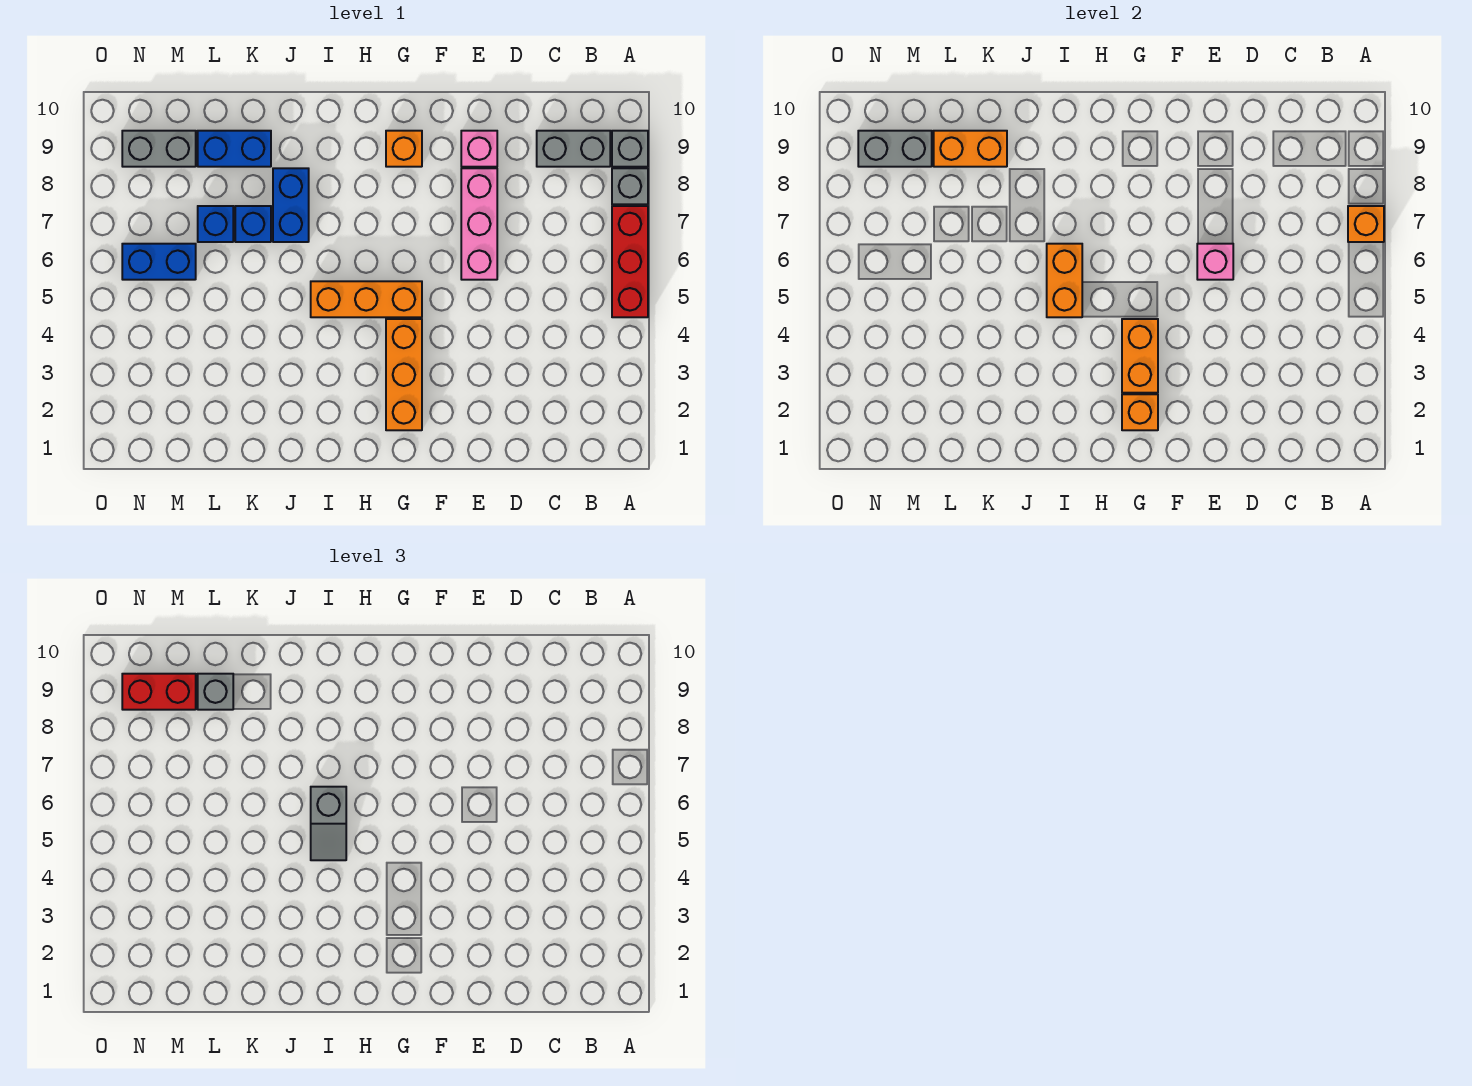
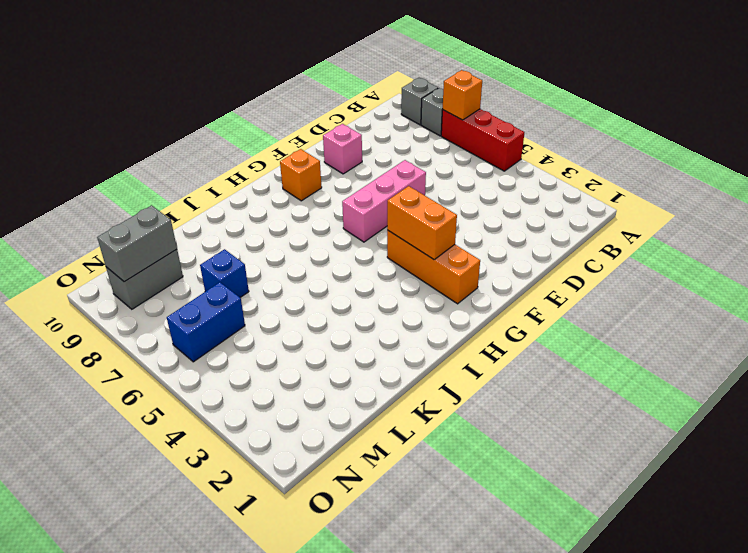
pink brick E6:G6 level 1 -> pink brick E6:E8 level 1
none -> grey brick B9:C9 level 1
none -> orange brick G5:I5 level 1
none -> blue brick J7:J8 level 1

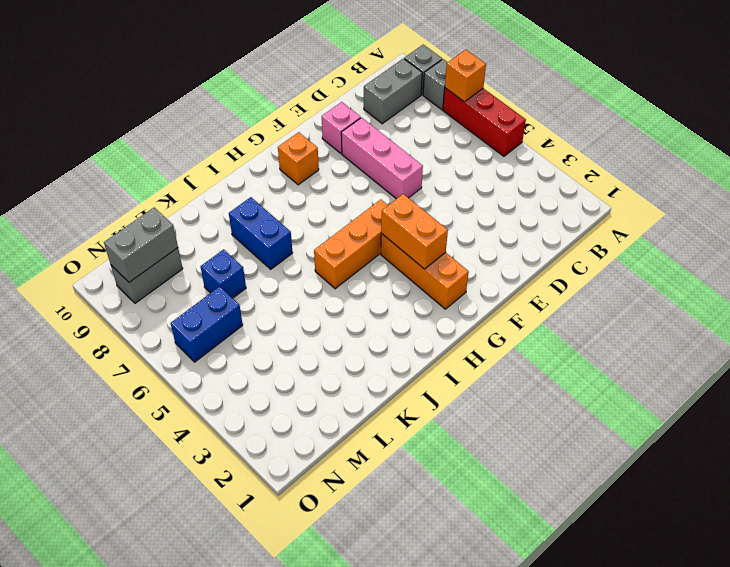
none -> blue brick K7 level 1
none -> blue brick K9:L9 level 1
none -> pink brick E6 level 2

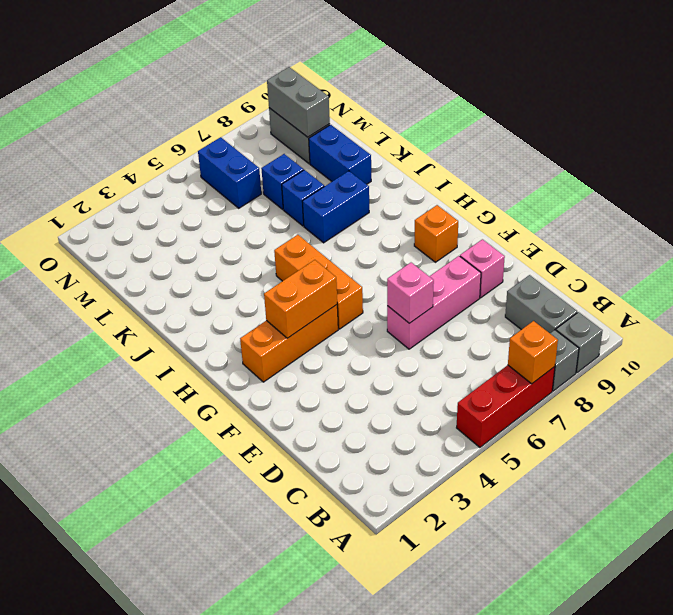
none -> orange brick G2 level 2
none -> orange brick I5:I6 level 2
none -> orange brick K9:L9 level 2

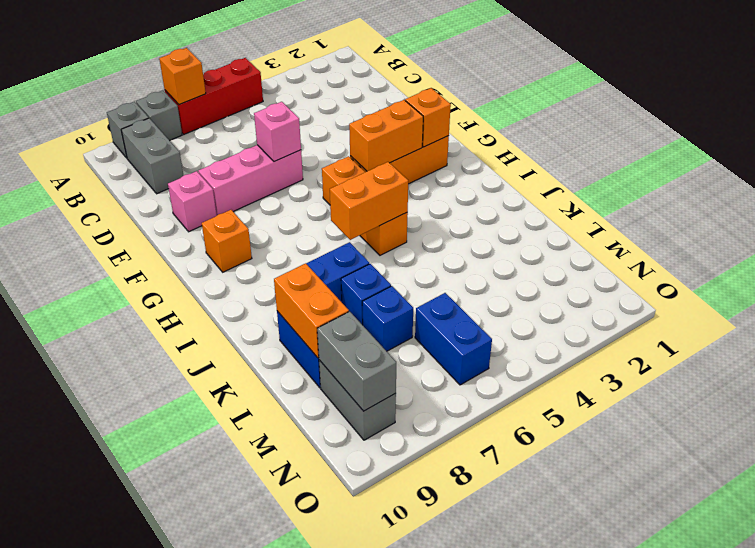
none -> grey slope I5:I6 level 3 top 6
none -> grey brick L9 level 3
none -> red brick M9:N9 level 3

